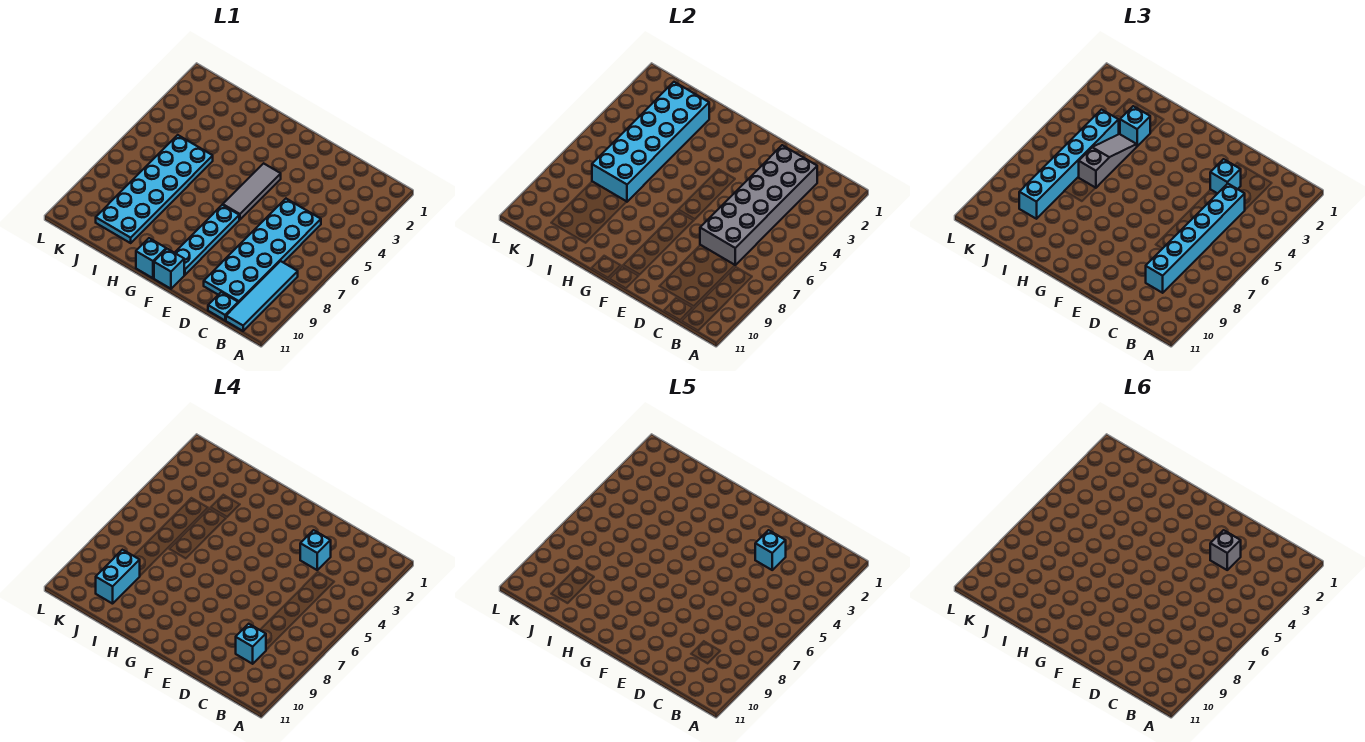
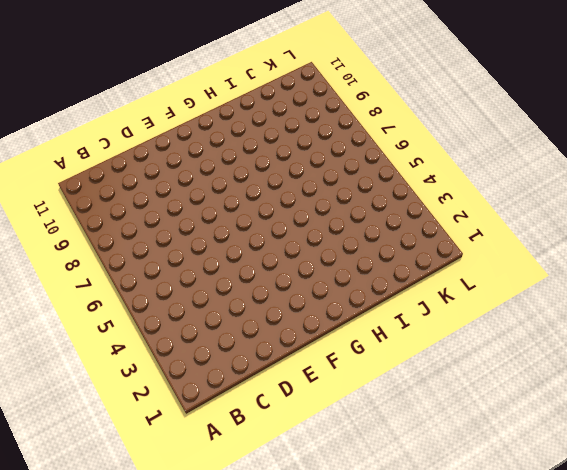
none -> cyan tile B8:B11 level 1
none -> cyan plate C5:D10 level 1
none -> cyan plate C11 level 1

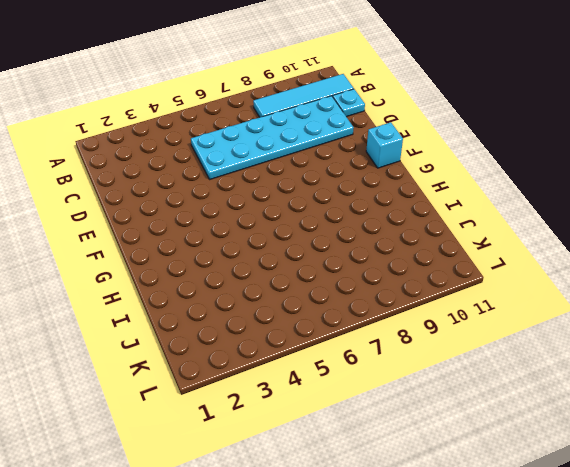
none -> grey tile F4:F6 level 1
none -> cyan plate F7:F10 level 1
none -> cyan brick G11 level 1

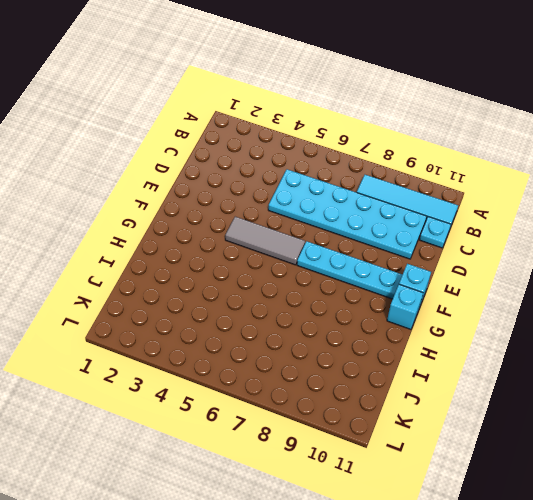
none -> cyan plate I5:J10 level 1
none -> grey brick C2:D7 level 2
none -> cyan brick I2:J7 level 2

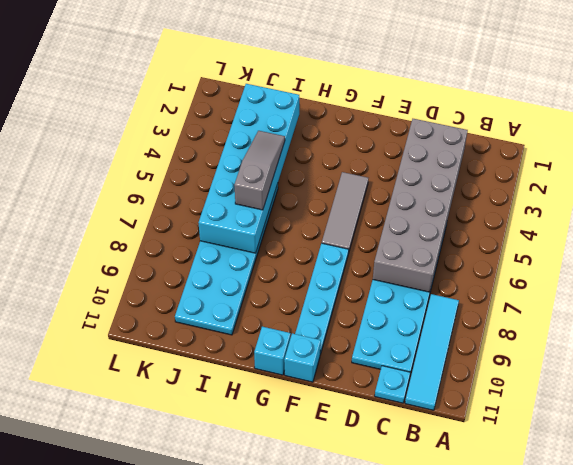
none -> cyan brick C4:C9 level 3
none -> cyan brick D3 level 3
none -> cyan brick I3 level 3

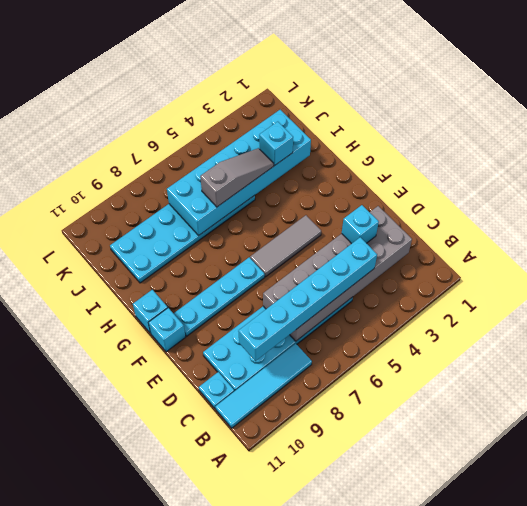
none -> cyan brick J4:J9 level 3
none -> cyan brick C9 level 4
none -> cyan brick D3 level 4

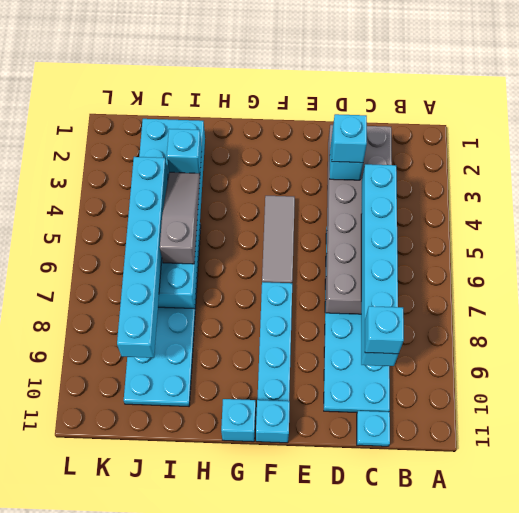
none -> cyan tile B8:B11 level 1
none -> cyan brick J9:J10 level 4
none -> cyan brick D3 level 5

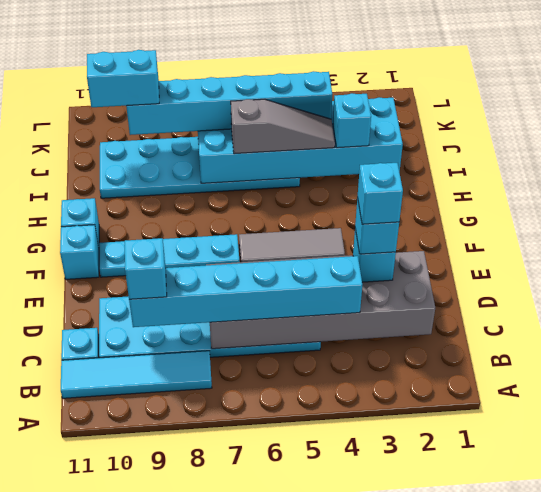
none -> grey brick D3 level 6

